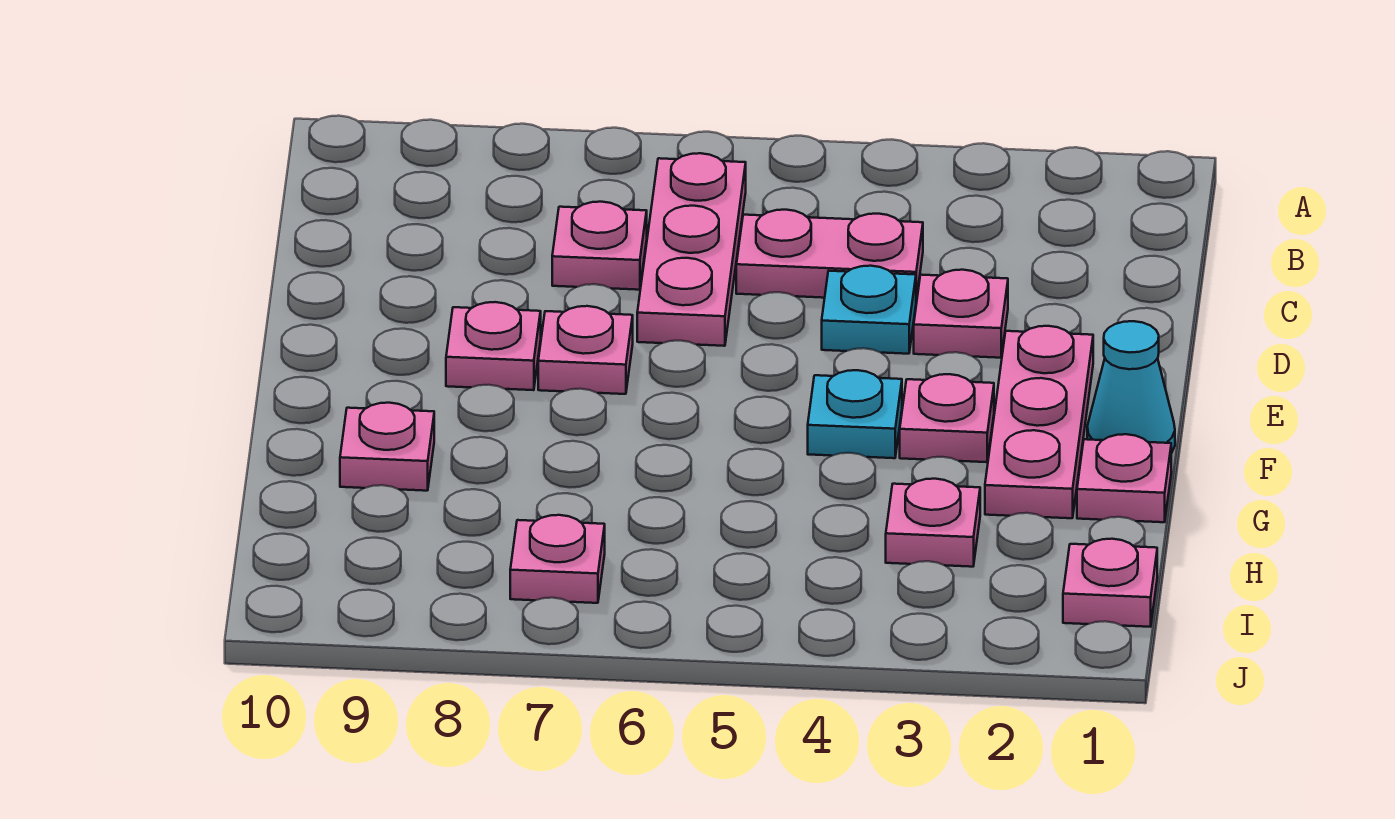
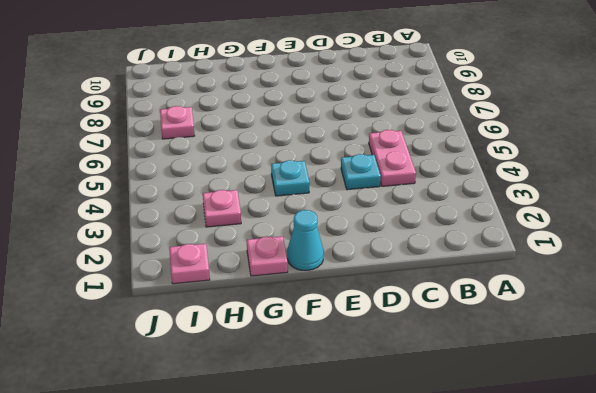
none -> pink plate B6:D6 level 1
none -> pink plate C7 level 1
none -> pink plate D3 level 1

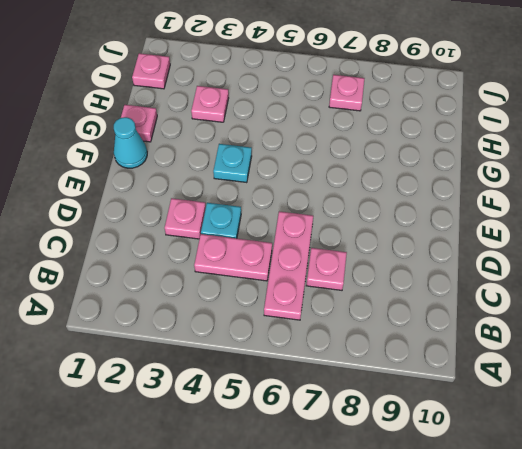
none -> pink plate E2:G2 level 1
none -> pink plate E7 level 1
none -> pink plate E8 level 1

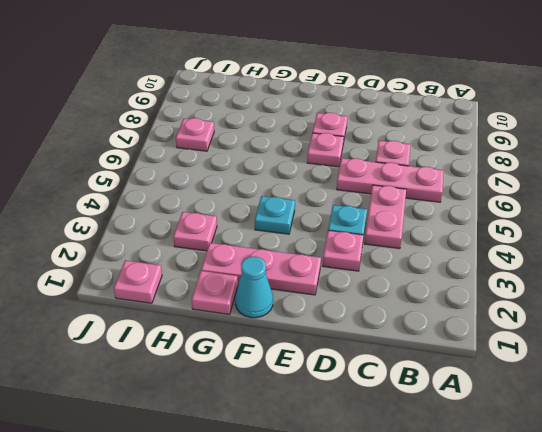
none -> pink plate F3 level 1
none -> pink plate G9 level 1

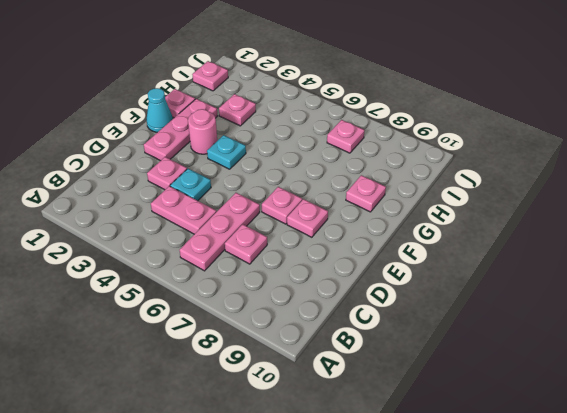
pink round brick F3 level 1 -> pink plate F3 level 1

